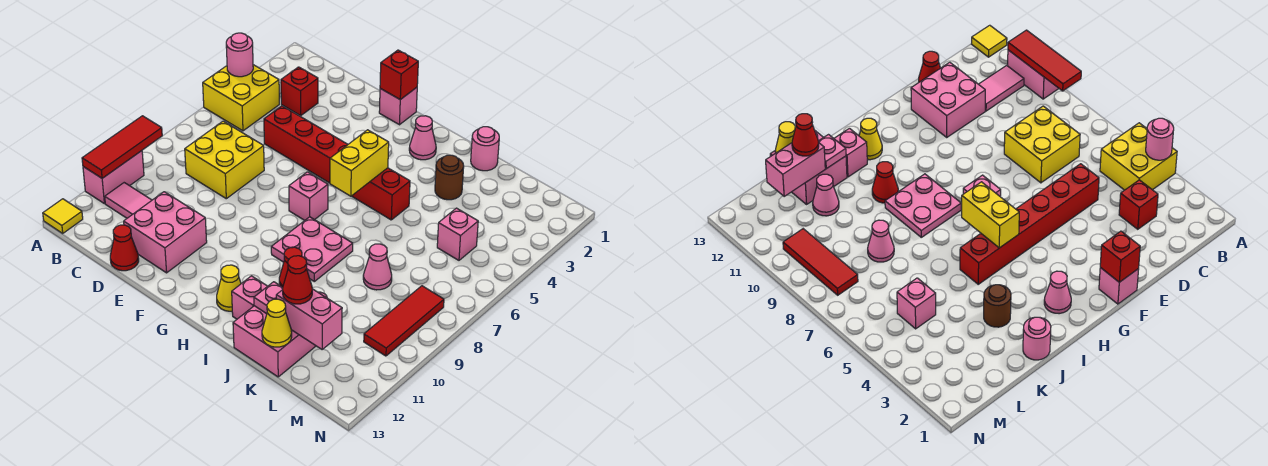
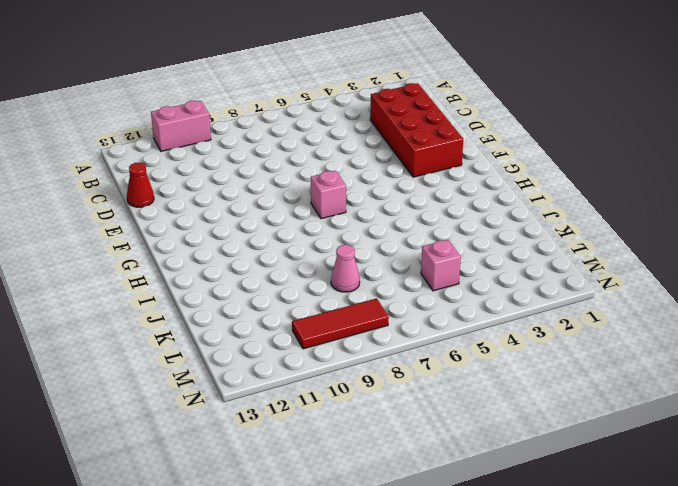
red brick C2:F3 level 1 -> red brick C3 level 1
none -> yellow brick A4:B5 level 1
none -> yellow tile A13 level 1
none -> pink tile B11:C11 level 1
none -> yellow brick C7:D8 level 1

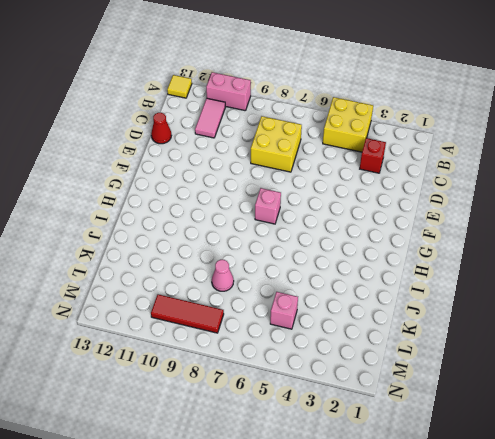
none -> red brick D5:I5 level 1
none -> pink brick D11:E12 level 1
none -> pink brick F1 level 1
none -> pink cone H2 level 1

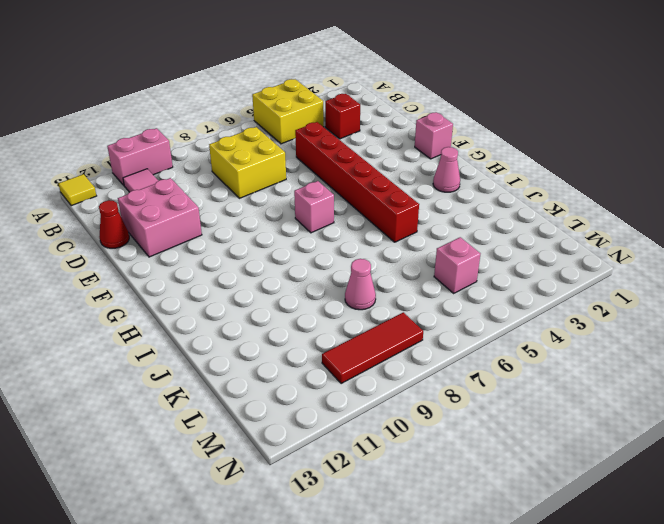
none -> pink plate H8:I9 level 1
none -> yellow cone H12 level 1
none -> red cone I10 level 1
none -> pink brick I12 level 1

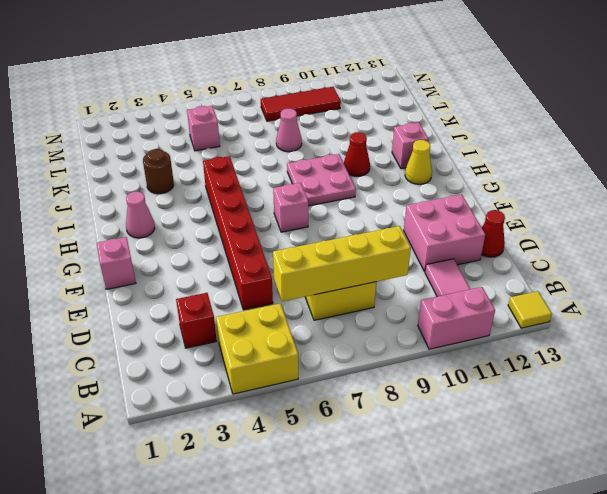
yellow brick C6:C9 level 2 -> none
none -> pink round brick J1 level 1
none -> pink brick J12:K13 level 1
none -> pink cone K11 level 1
none -> pink round brick A4 level 2

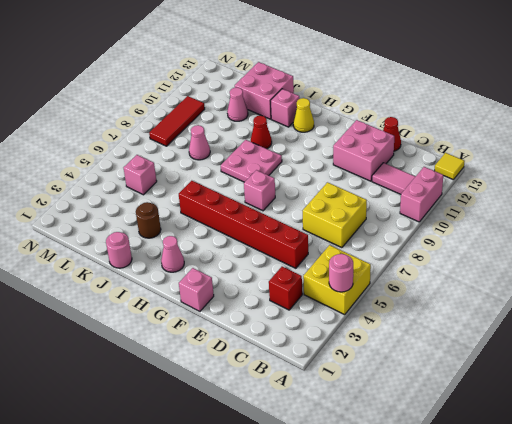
none -> red tile A9:A11 level 2
none -> red brick F1 level 2
none -> yellow brick H5:H6 level 2
none -> pink plate J12 level 2

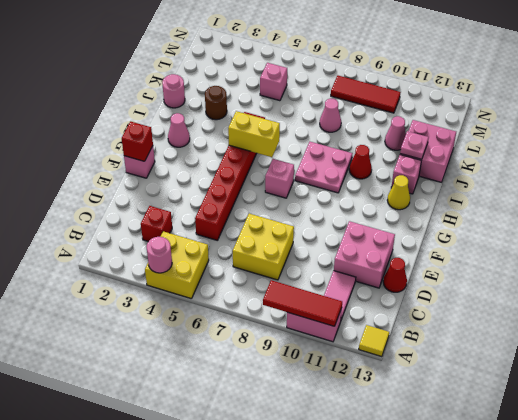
none -> pink brick K12:L12 level 2
none -> yellow cone K13 level 2
none -> red cone K12 level 3

